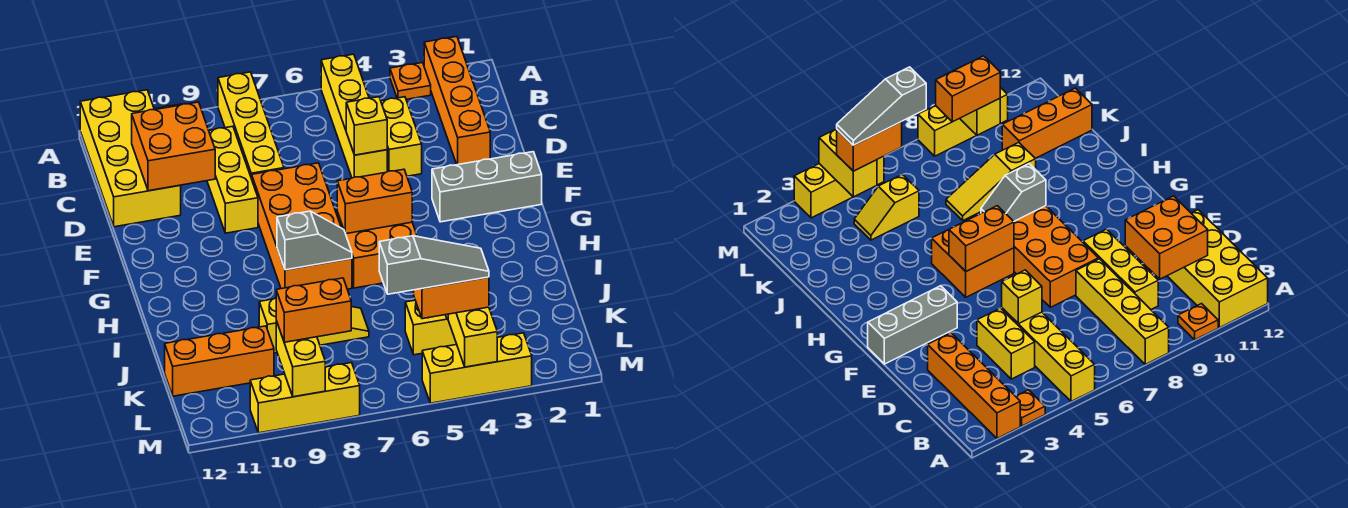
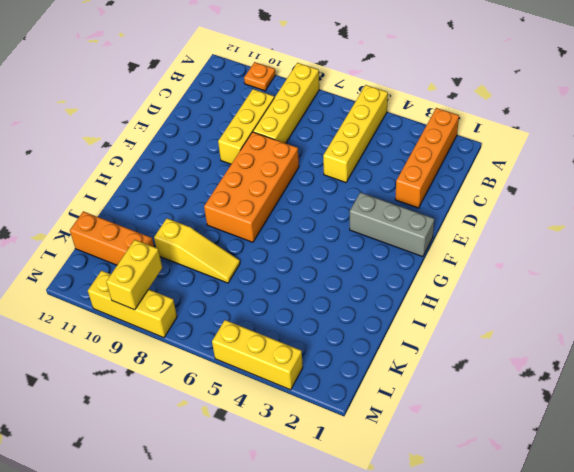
none -> orange plate A3 level 1
none -> yellow brick A11:D12 level 1
none -> yellow brick C4:D4 level 1

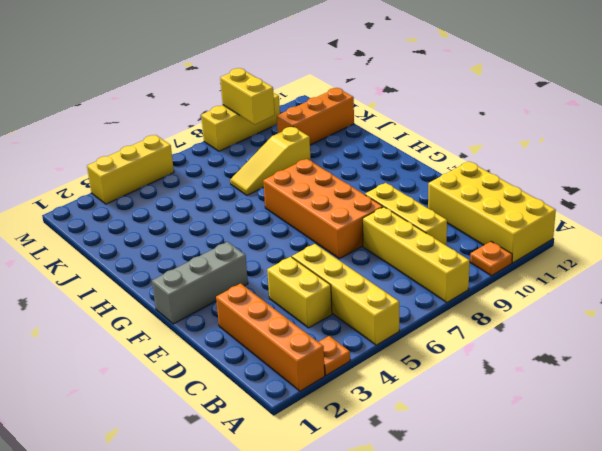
none -> orange brick G5:H6 level 1
none -> yellow slope K4:K5 level 1 top 5
none -> orange brick C10:D11 level 2

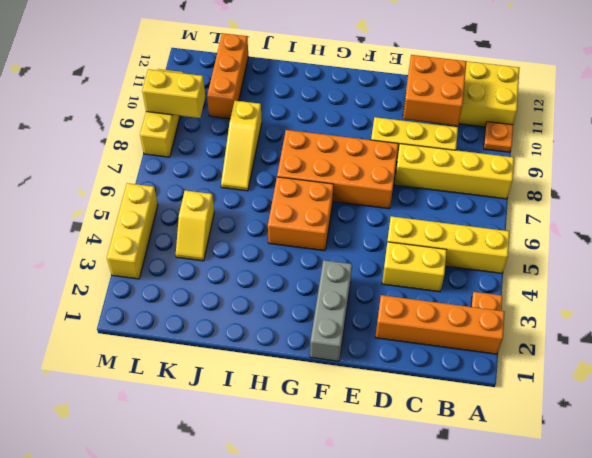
none -> yellow brick D5 level 2
none -> orange brick G5:G6 level 2
none -> grey slope H7:H8 level 2 top 8

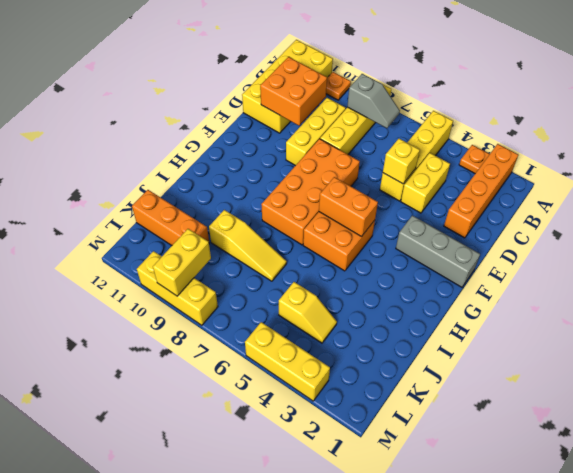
grey slope B7:B8 level 2 top 8 -> grey slope H7:H8 level 2 top 8
none -> yellow brick L4:M4 level 2
none -> orange brick L4:L5 level 3
none -> orange brick L8:L9 level 3

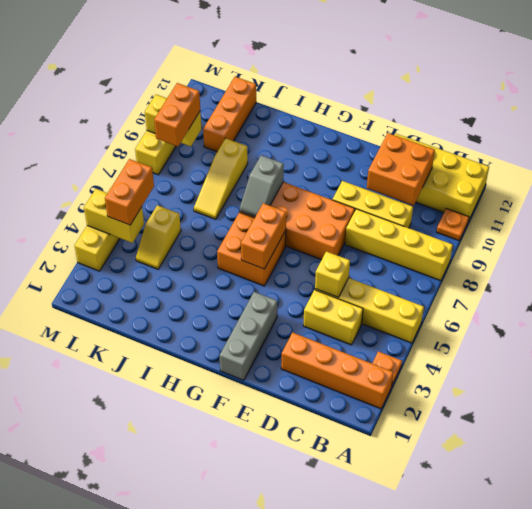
none -> grey slope L4:L6 level 4 top 6

